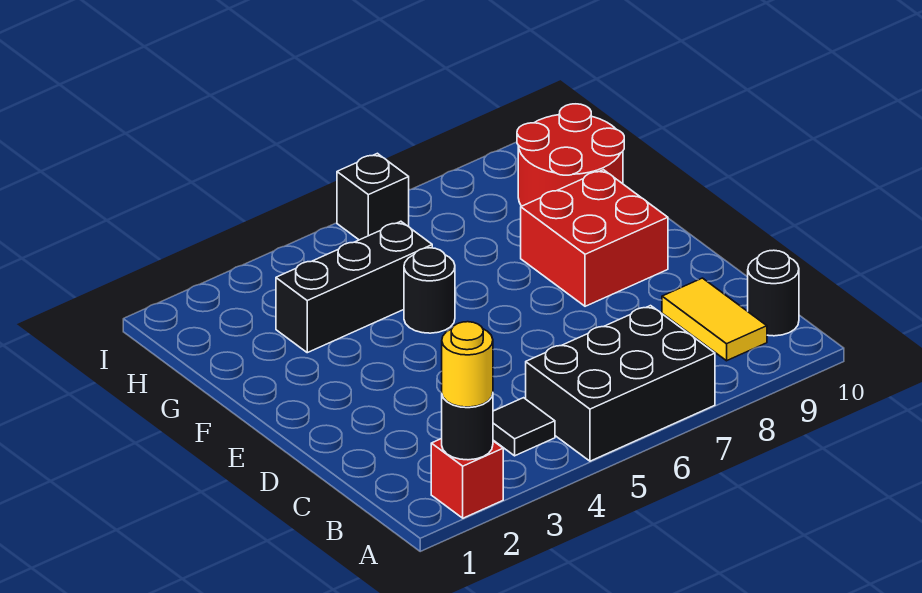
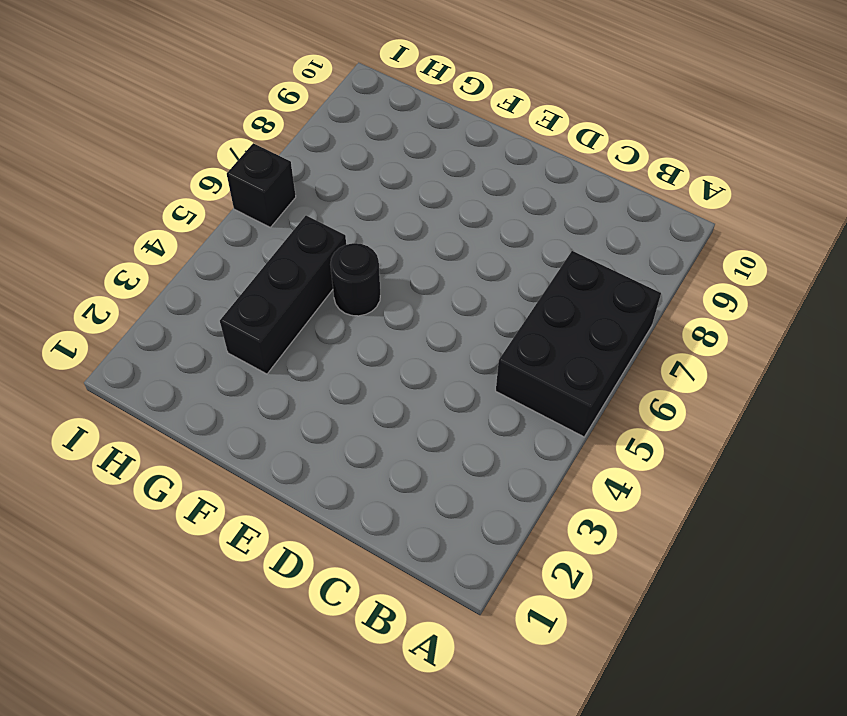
none -> red brick A2 level 1
none -> black tile B4 level 1
none -> yellow tile B9:C9 level 1

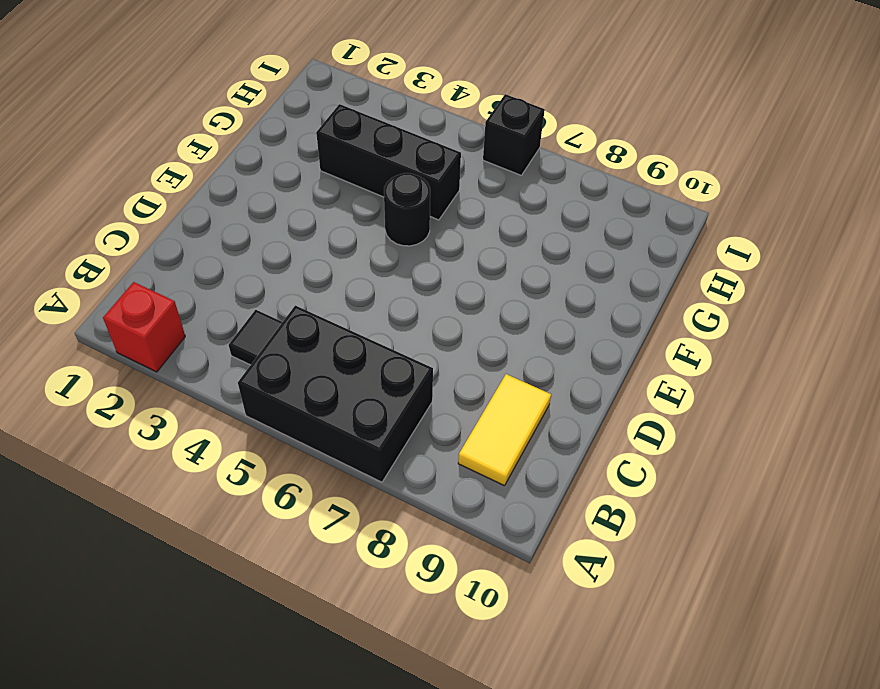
none -> black round brick B10 level 1
none -> red brick E8:F9 level 1
none -> red round brick G9:H10 level 1

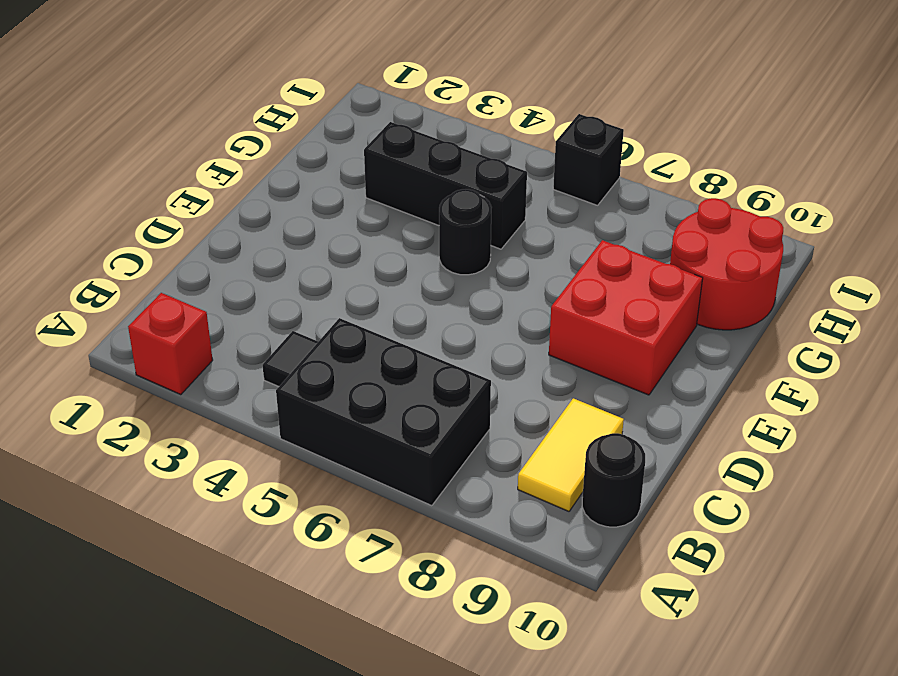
none -> black round brick A2 level 2
none -> yellow round brick A2 level 3

